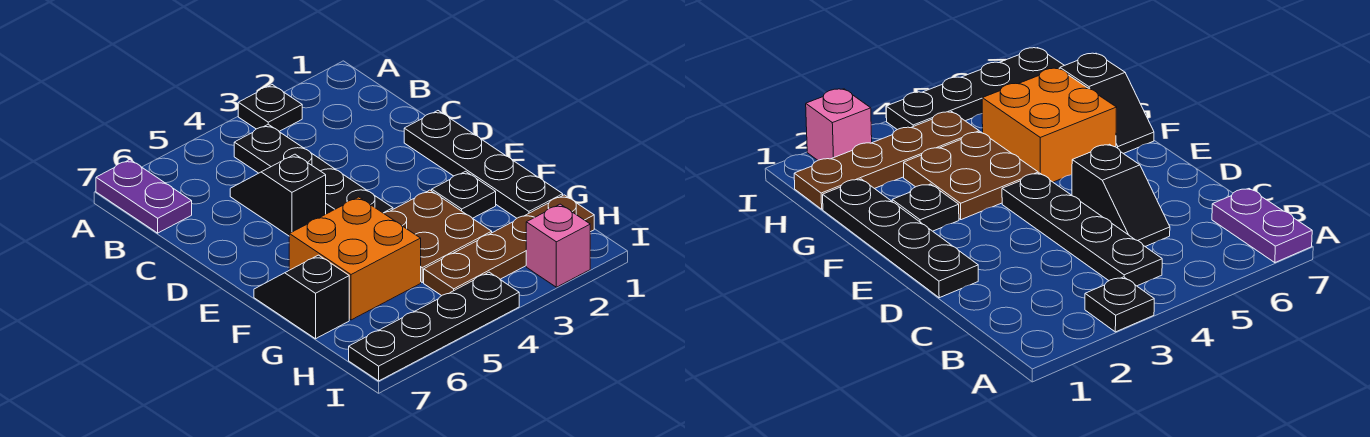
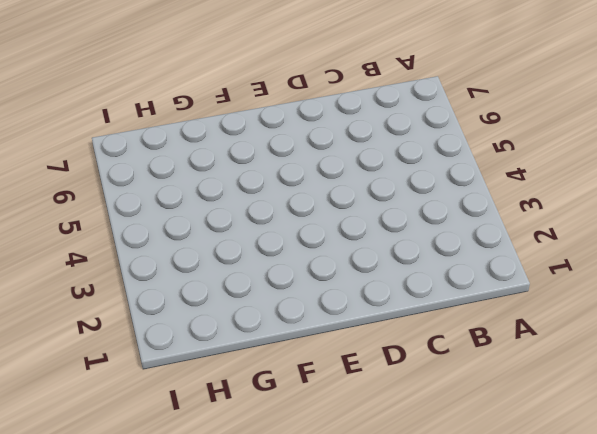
none -> black plate A3 level 1
none -> purple plate A7:B7 level 1
none -> black plate B4:E4 level 1

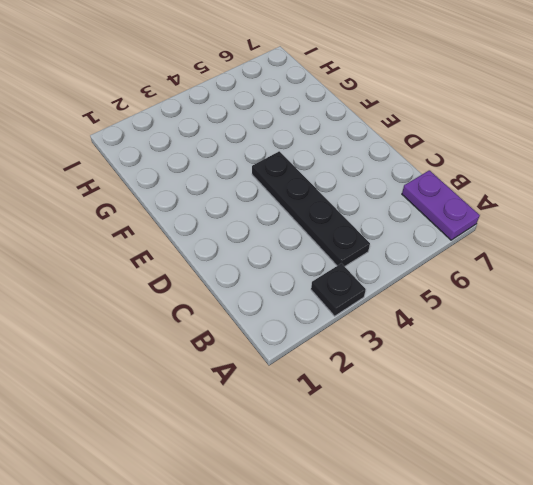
none -> black slope C5:D5 level 1 top D
none -> black plate D1:G1 level 1
none -> black plate F2 level 1

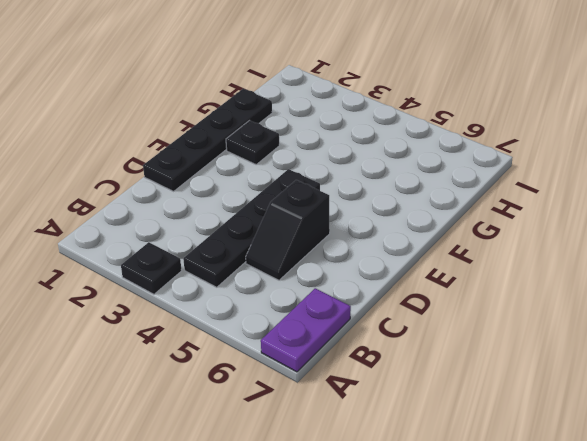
none -> brown plate F3:G4 level 1
none -> orange brick F5:G6 level 1
none -> black slope F7:G7 level 1 top G

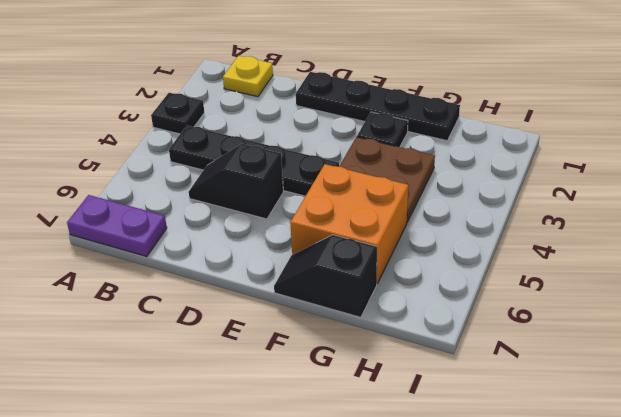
yellow plate B1 level 1 -> none
none -> brown plate H1:H4 level 1
none -> pink brick I2 level 1
none -> black plate I4:I7 level 1

